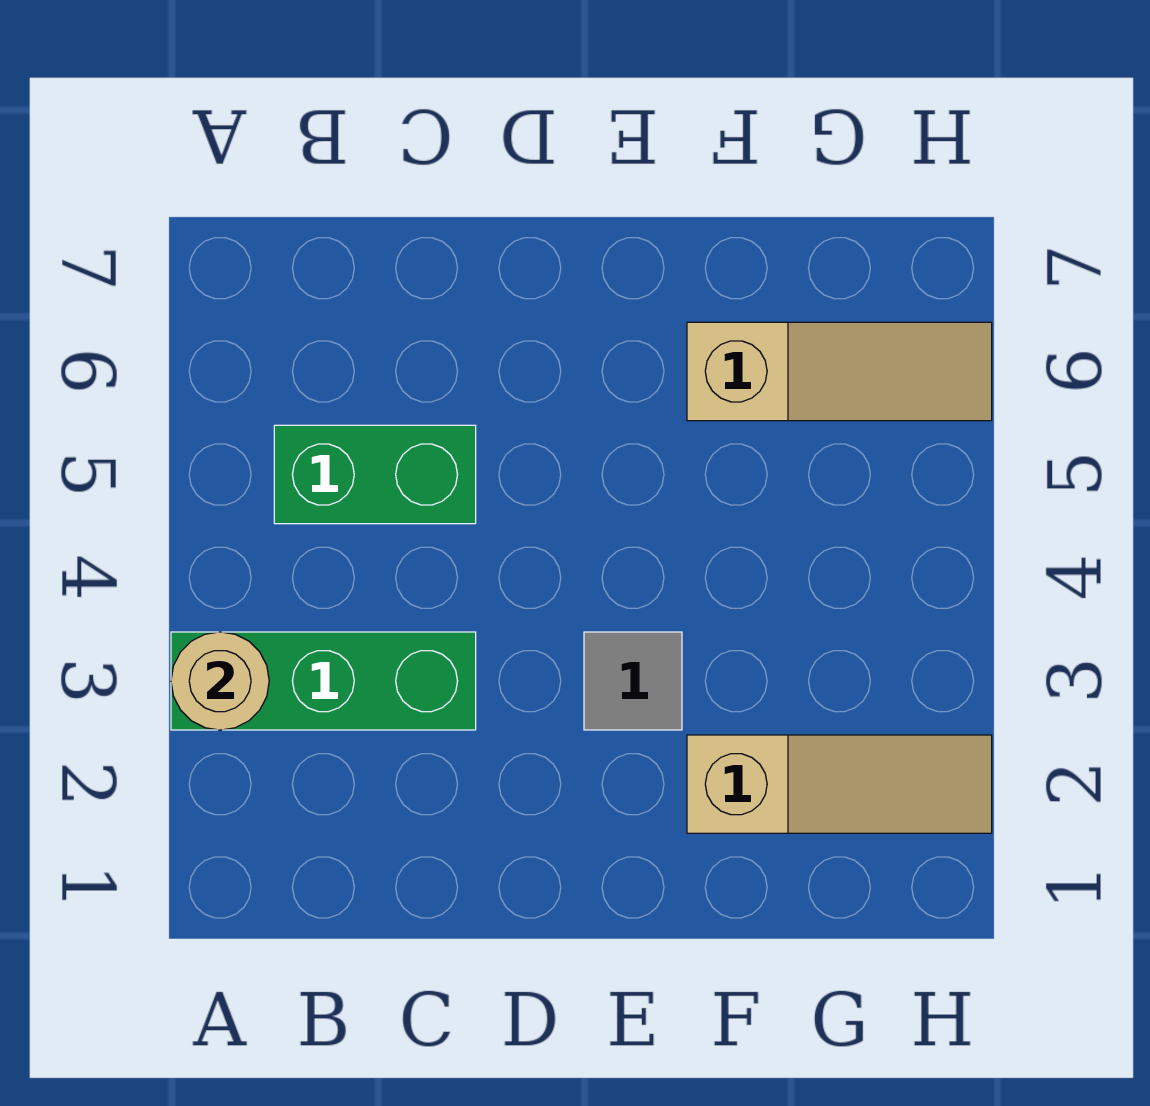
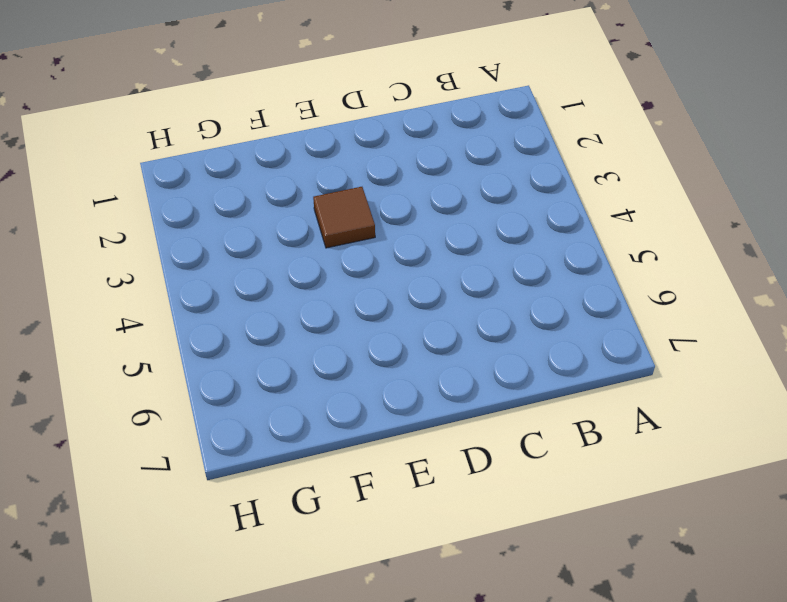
brown tile E3 level 1 -> grey tile E3 level 1
none -> green brick A3:C3 level 1
none -> green brick B5:C5 level 1

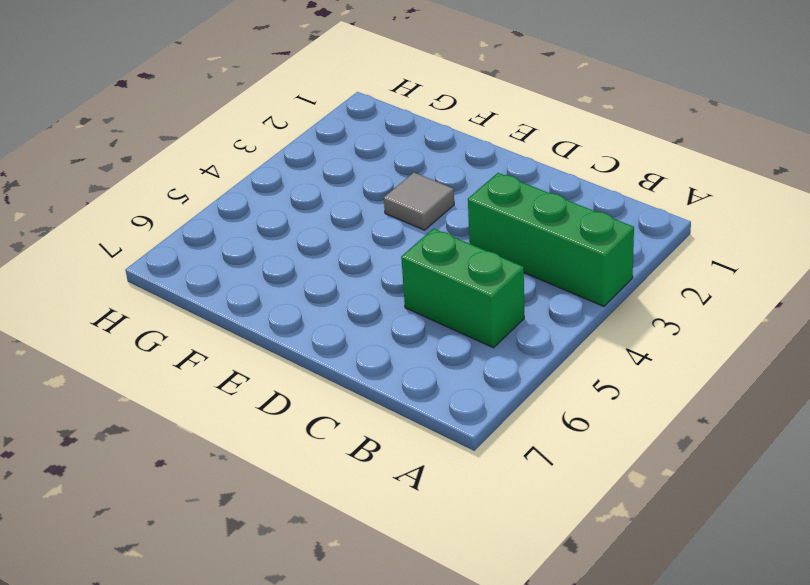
none -> tan slope F2:H2 level 1 top F
none -> tan slope F6:H6 level 1 top F

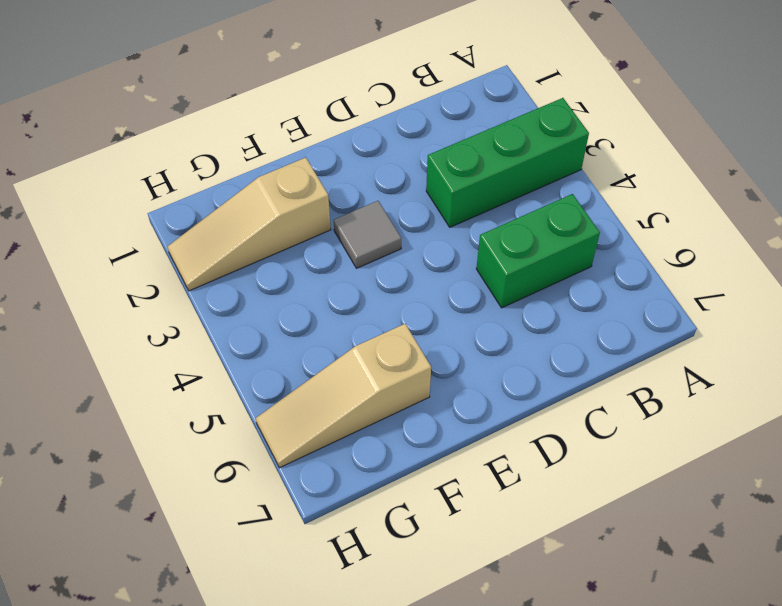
none -> tan round brick A3 level 2

